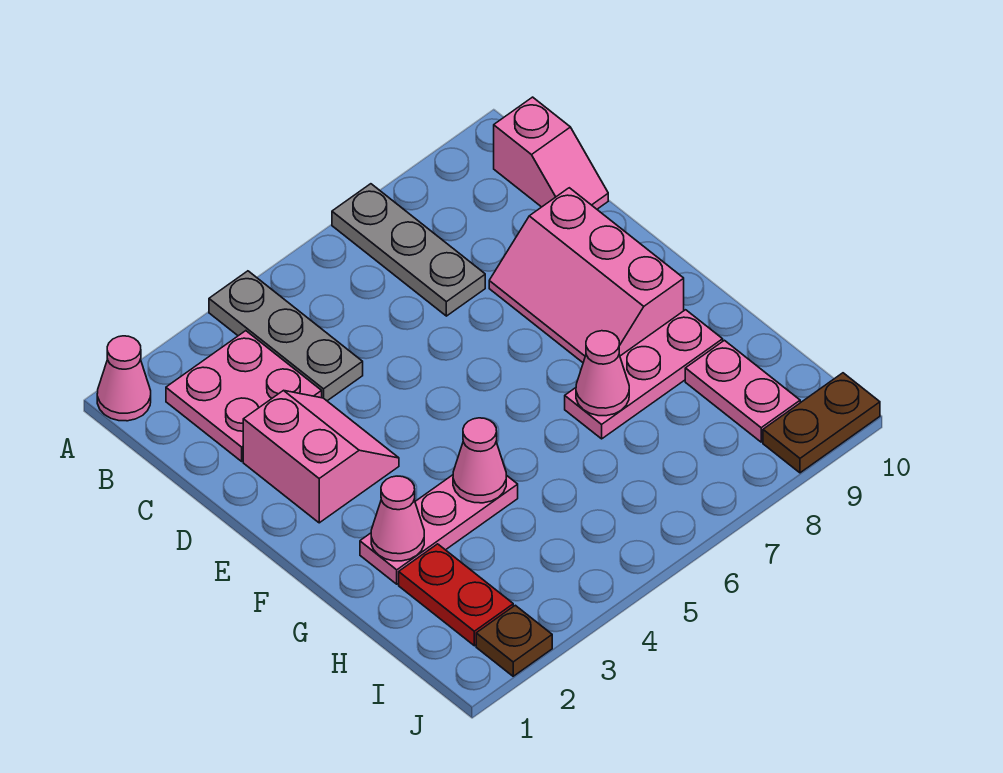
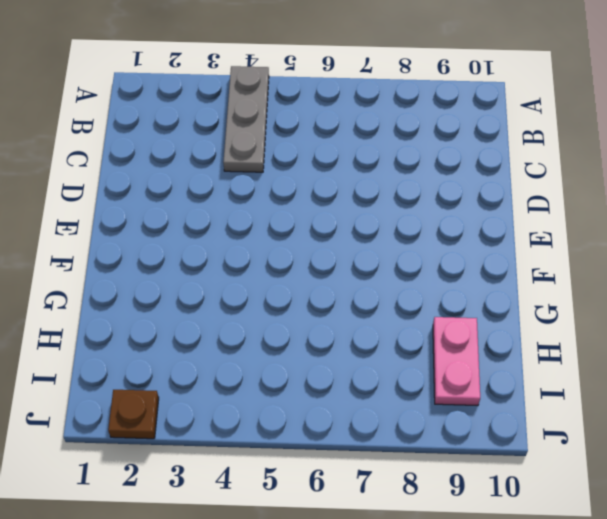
none -> pink cone A1 level 1
none -> grey plate A7:C7 level 1
none -> pink plate B2:C3 level 1

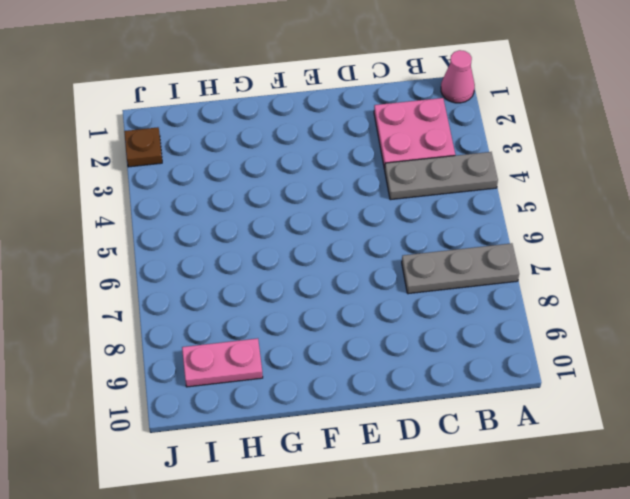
none -> pink slope B10:C10 level 1 top B
none -> pink slope D2:E3 level 1 top 2
none -> pink slope D8:F9 level 1 top 9

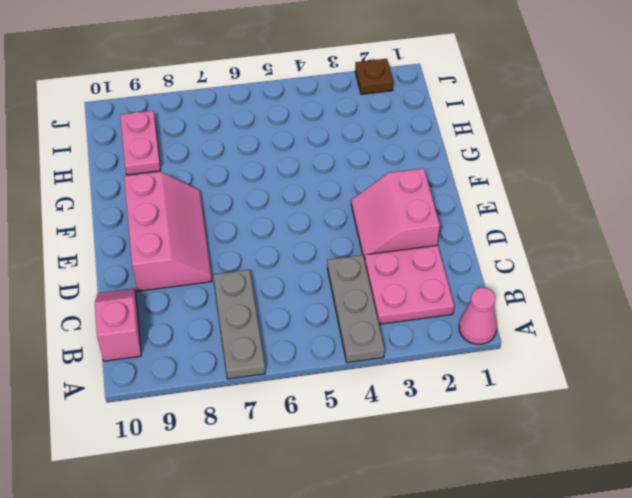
none -> pink plate G2:G4 level 1
none -> pink plate G7:G9 level 1
none -> red plate H2:I2 level 1

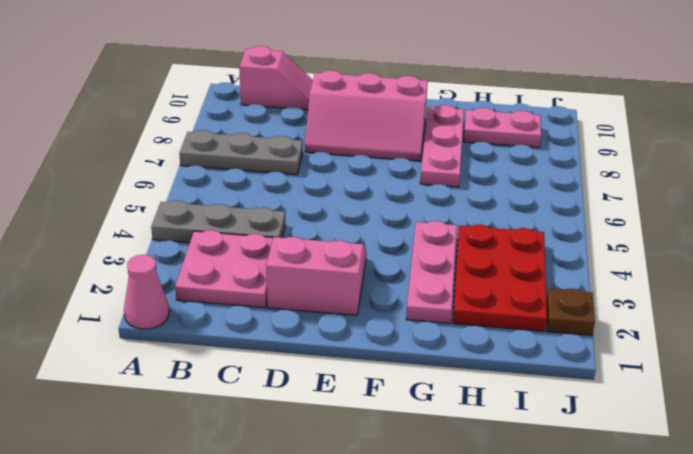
red plate H2:I4 level 1 -> red plate H2:I2 level 1
none -> brown plate J9:J10 level 1
none -> pink cone G2 level 2
none -> pink cone G4 level 2

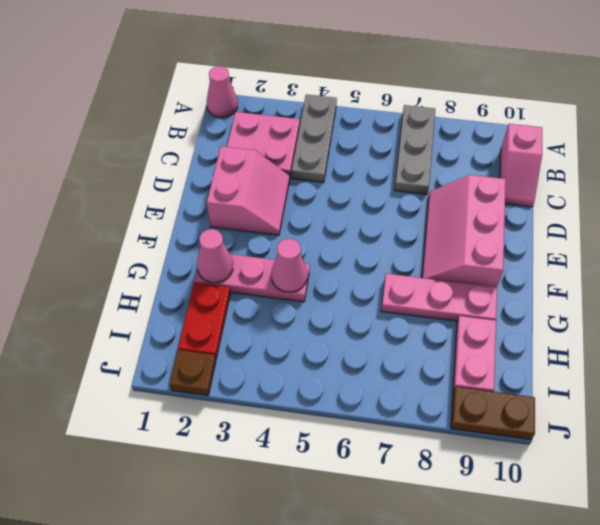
none -> pink cone G7 level 2

